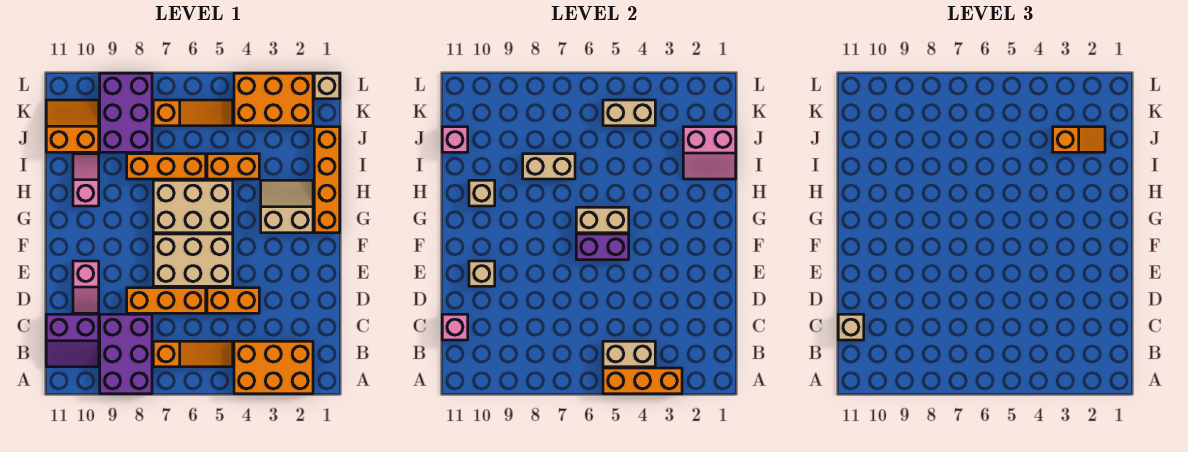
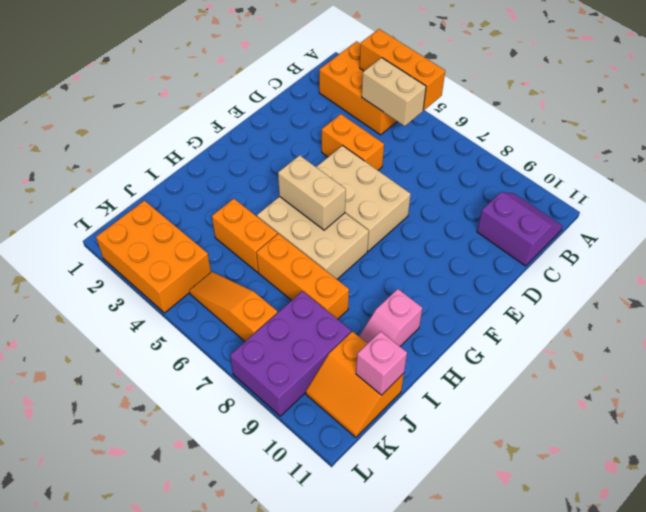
none -> purple brick A8:C9 level 1
none -> orange slope B5:B7 level 1 top 7
none -> orange brick D6:D8 level 1
none -> pink slope D10:E10 level 1 top E

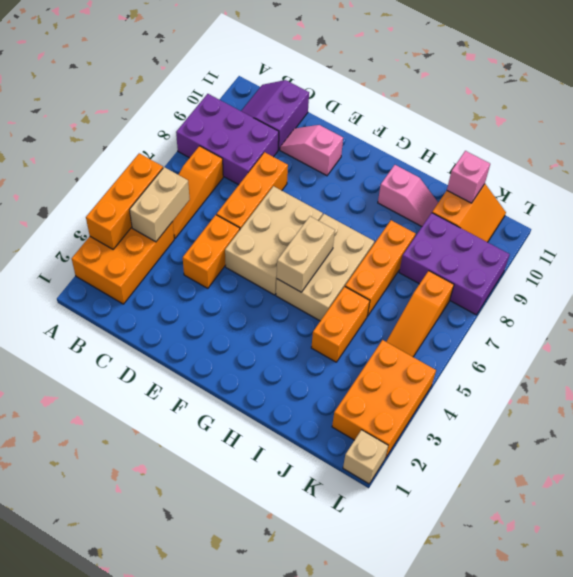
none -> orange brick G1:J1 level 1
none -> tan slope G2:H3 level 1 top G
none -> pink brick C11 level 2
none -> tan brick E10 level 2

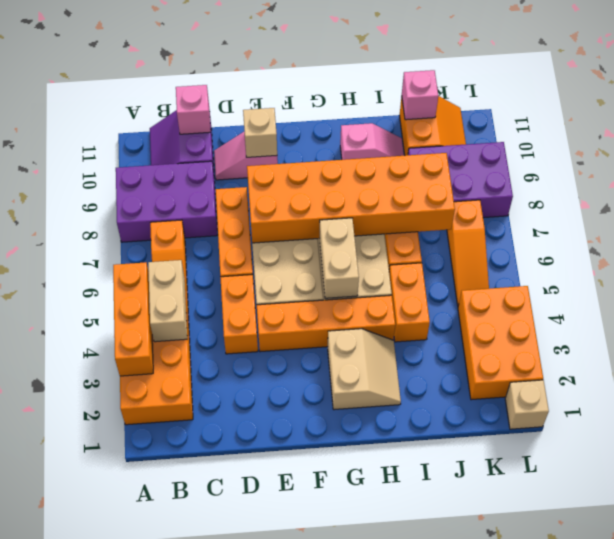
orange brick E4:H4 level 1 -> orange brick G1:J1 level 1
orange brick E7:J8 level 2 -> tan brick I7:I8 level 2
none -> purple brick F5:F6 level 2
none -> tan brick H10 level 2
none -> pink slope I1:J2 level 2 top J
none -> tan brick K4:K5 level 2

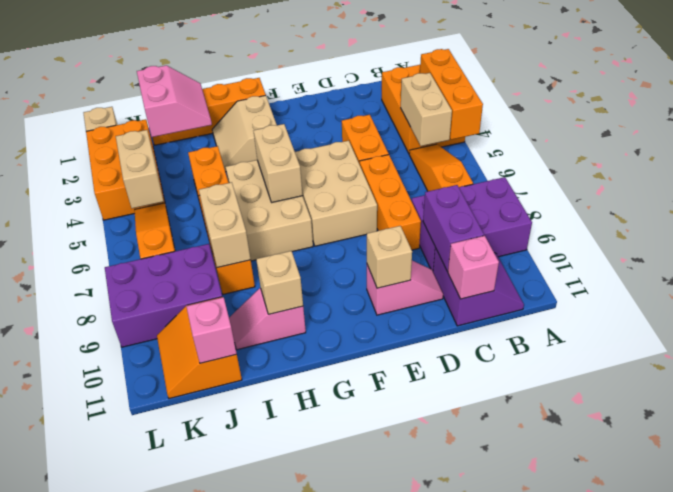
purple brick C9:C10 level 2 -> purple brick F5:F6 level 2
none -> tan brick C11 level 3
none -> orange slope J2:J3 level 3 top 3

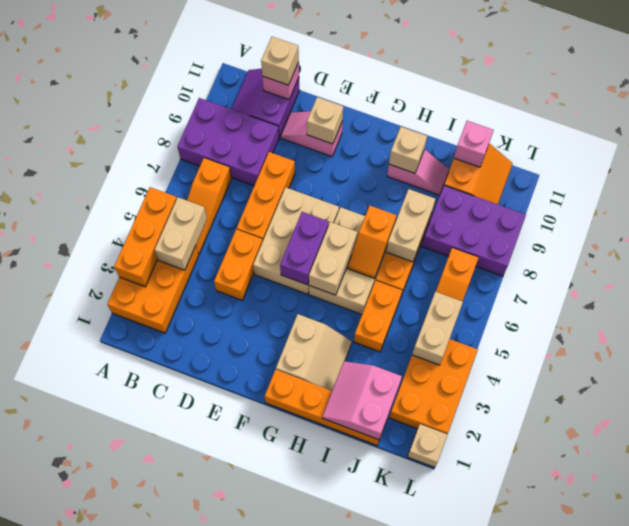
orange slope H6:H7 level 2 top 7 -> orange slope J2:J3 level 3 top 3

